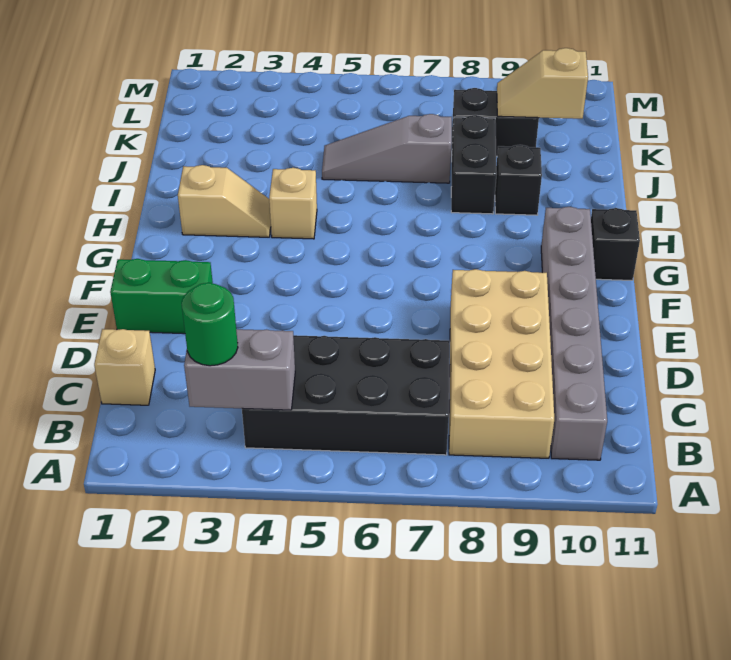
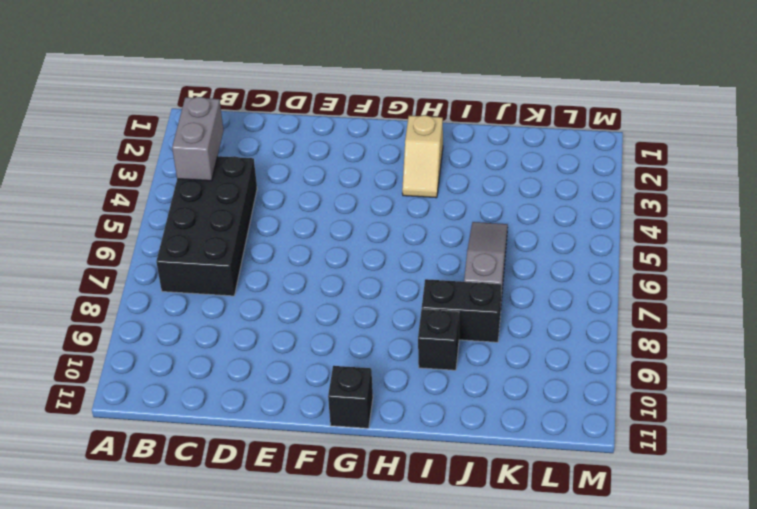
none -> tan brick B8:E9 level 1
none -> grey brick B10:G10 level 1
none -> tan brick C1 level 1

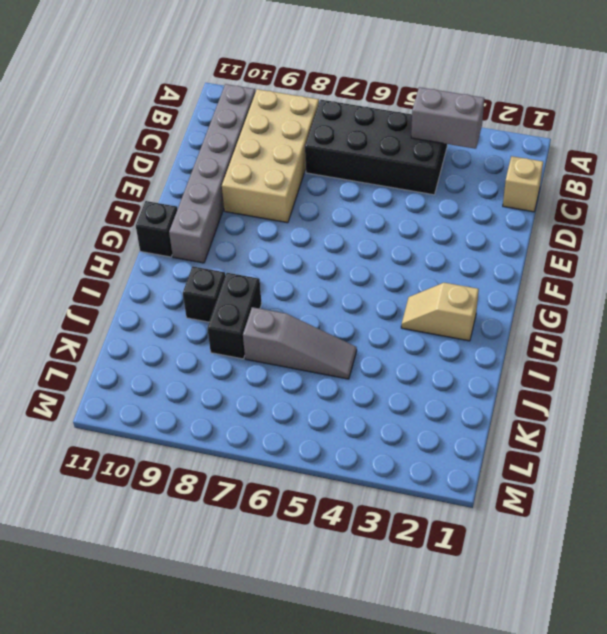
none -> green brick E1:E2 level 1
none -> tan brick H4 level 1
none -> black brick K8:K9 level 1

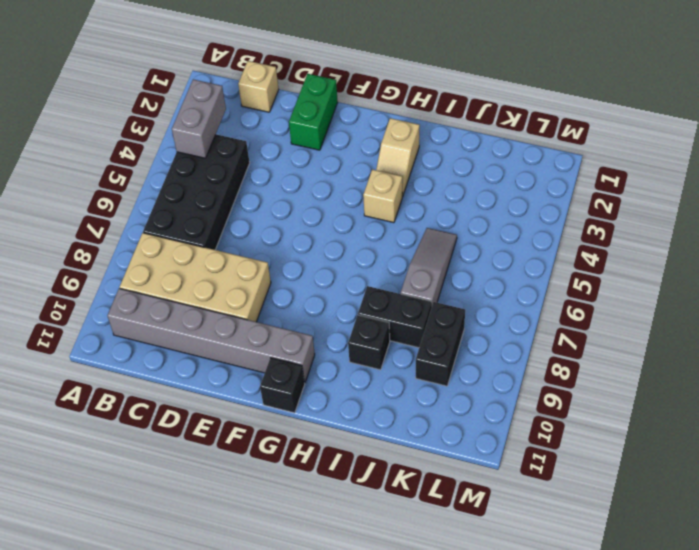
none -> tan slope K9:K10 level 2 top 10
none -> green round brick B3 level 3

